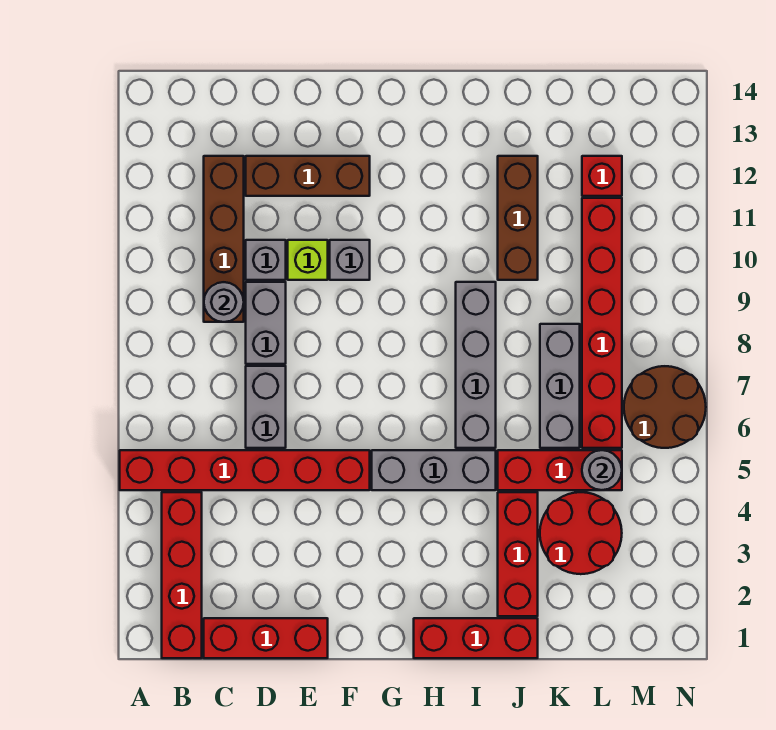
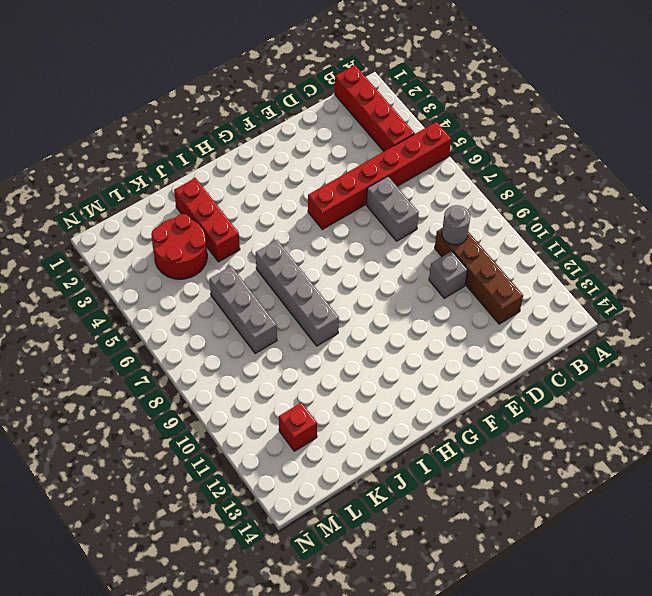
none -> red brick C1:E1 level 1
none -> grey brick D8:D9 level 1
none -> brown brick D12:F12 level 1

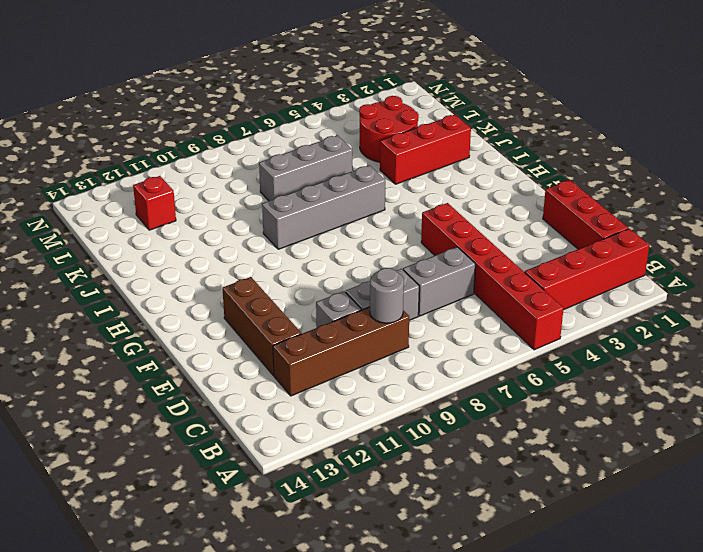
none -> lime brick E10 level 1
none -> grey brick F10 level 1
none -> grey brick G5:I5 level 1

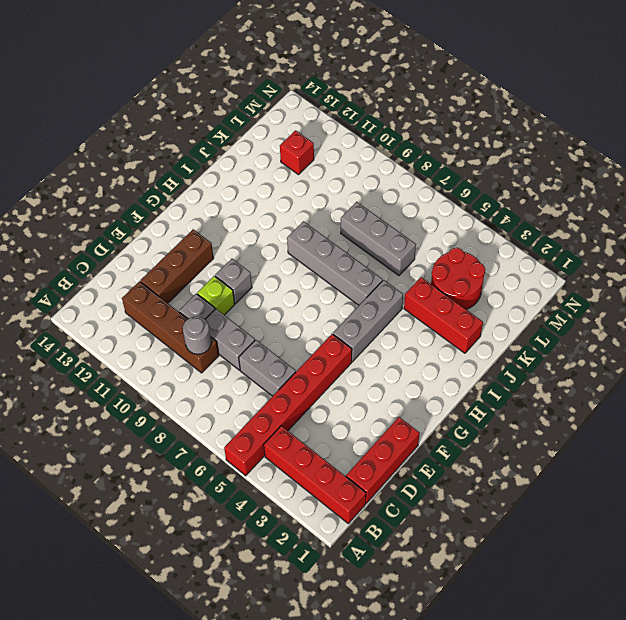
none -> red brick H1:J1 level 1
none -> red brick J5:L5 level 1
none -> brown brick J10:J12 level 1

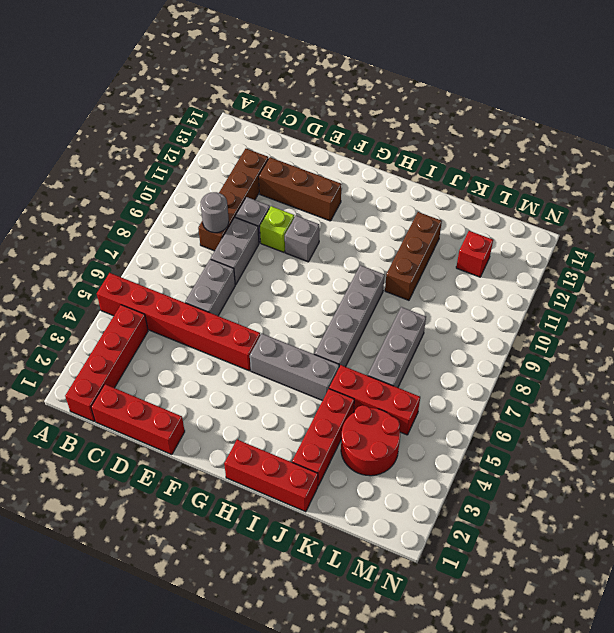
none -> red brick L6:L11 level 1
none -> brown round brick M6:N7 level 1
none -> grey round brick L5 level 2

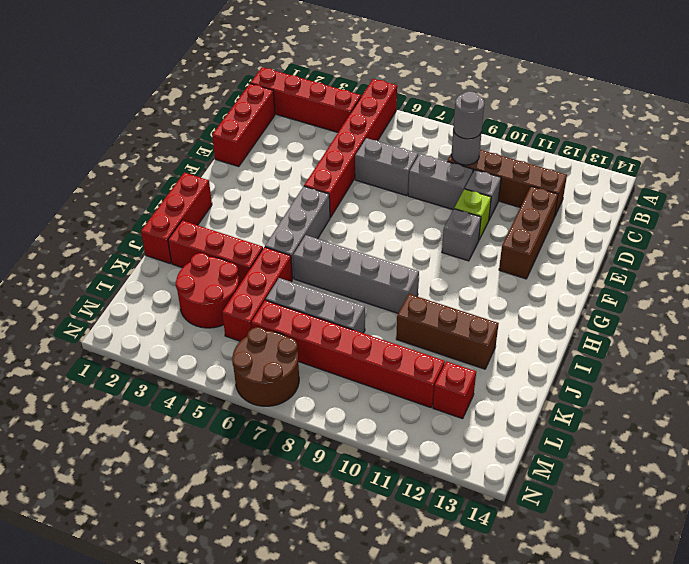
grey round brick C9 level 3 -> grey round brick L5 level 2

